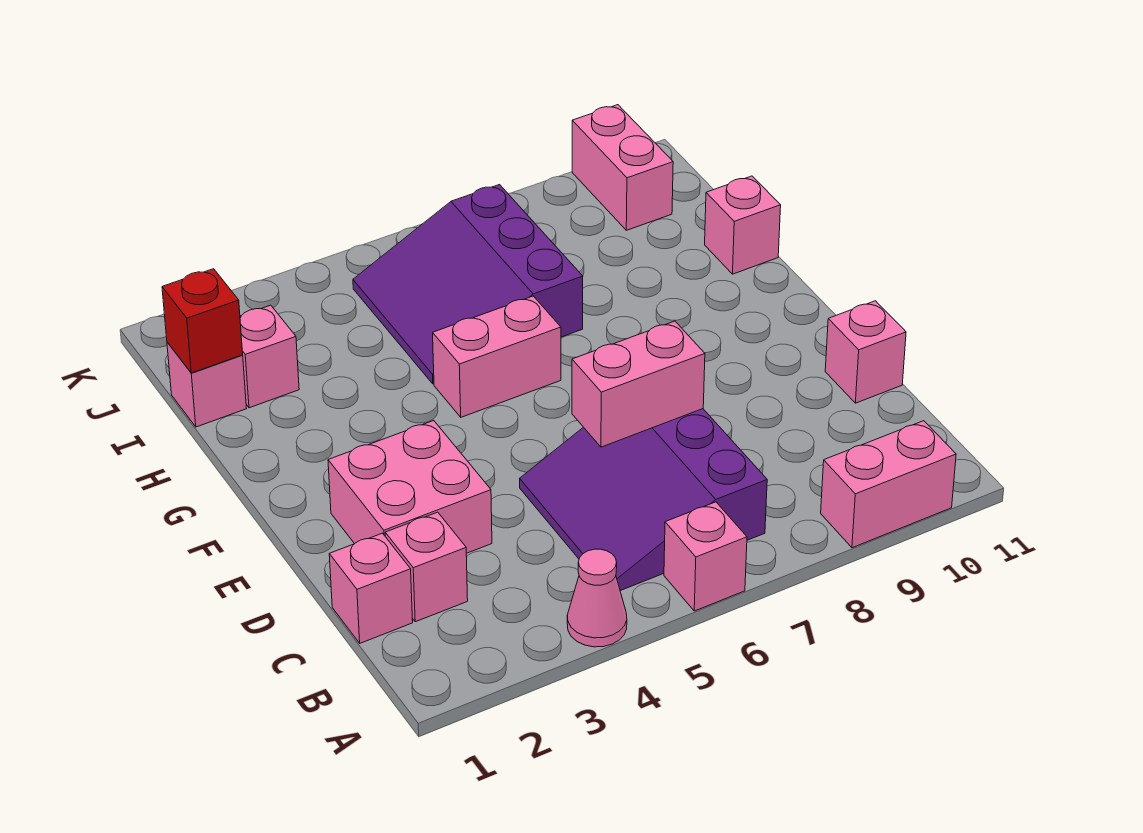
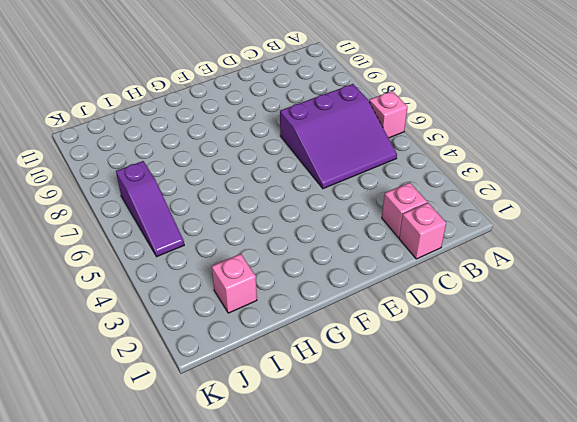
purple slope J5:J7 level 1 top 7 -> purple slope H5:J7 level 1 top 7
none -> pink cone A4 level 1
none -> pink brick A9:A10 level 1
none -> pink brick D2:E3 level 1

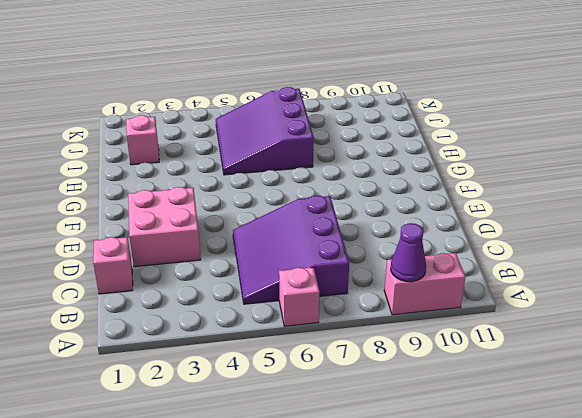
purple cone A9 level 2 -> none
none -> pink cone A4 level 1
none -> pink brick C2 level 1
none -> pink brick D11 level 1

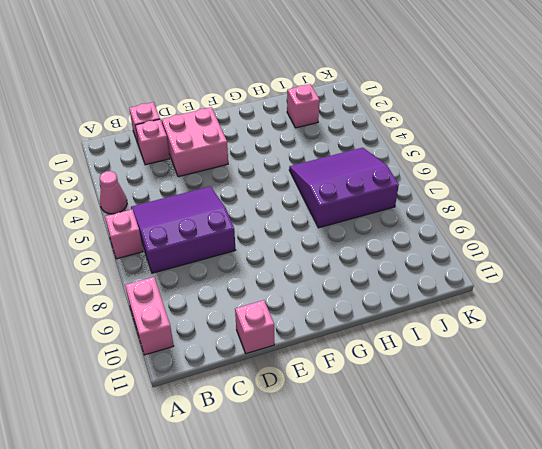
none -> pink brick G5:G6 level 1
none -> pink brick H11 level 1
none -> pink brick I1 level 1

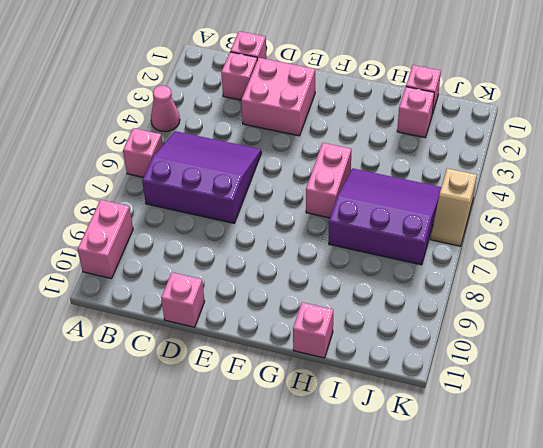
tan slope K5:K6 level 1 top 5 -> none
none -> pink brick J10:K10 level 1
none -> pink brick D6:D7 level 2
none -> red brick I1 level 2

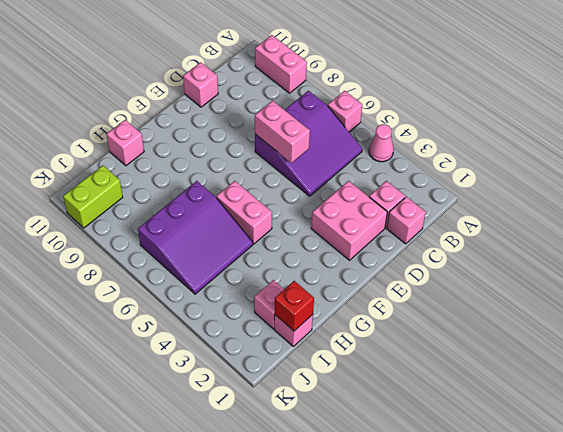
lime brick J10:K10 level 1 -> pink brick J10:K10 level 1

